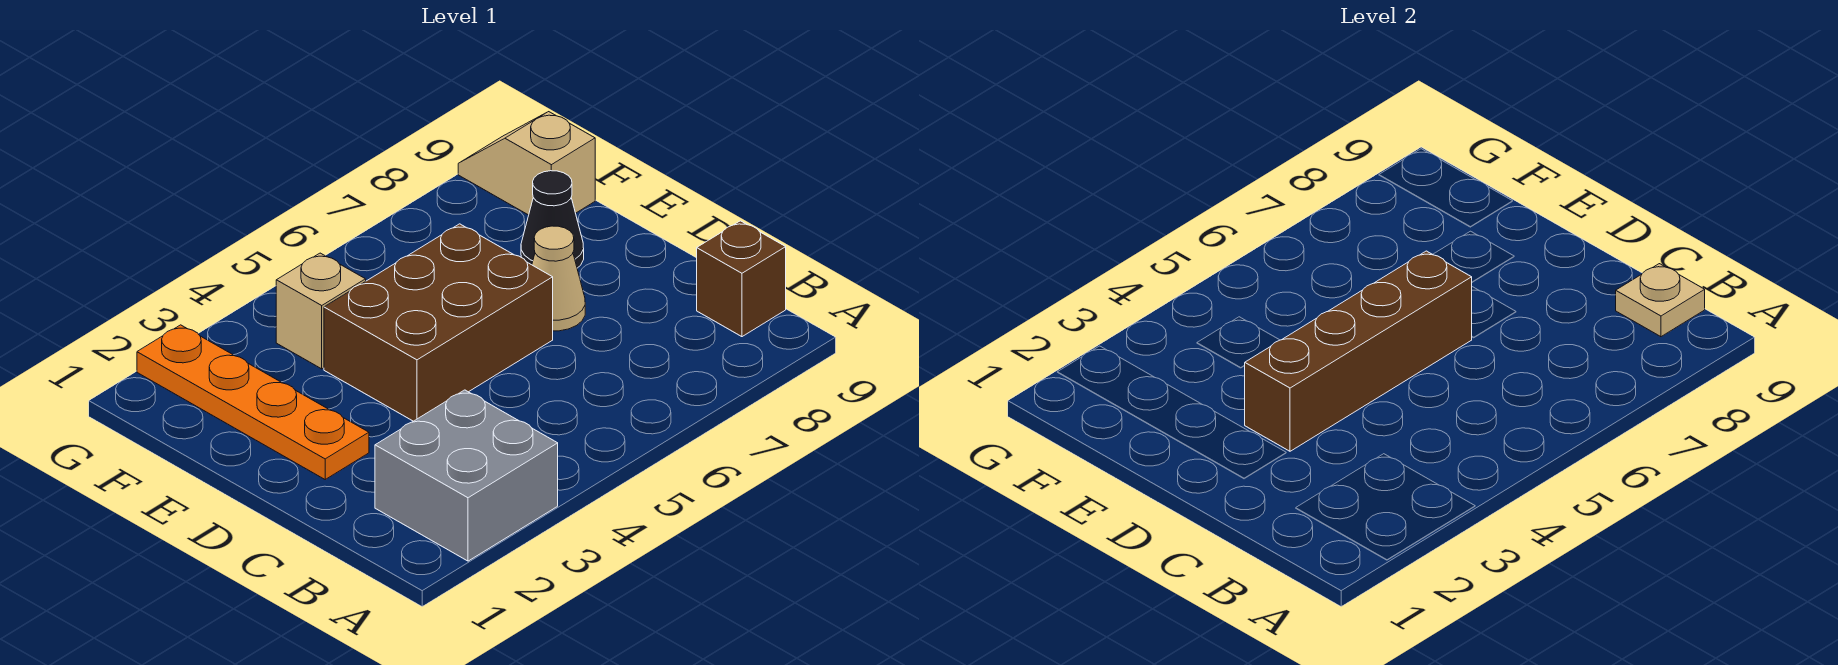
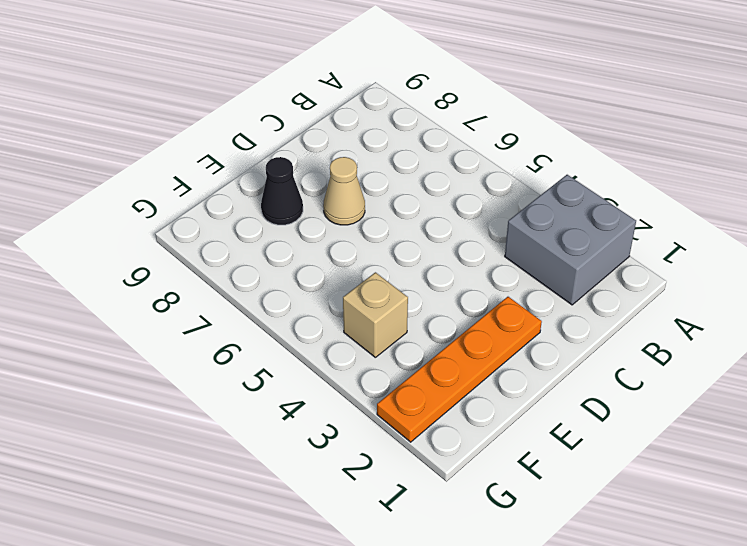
none -> brown brick B9 level 1
none -> brown brick D4:E6 level 1

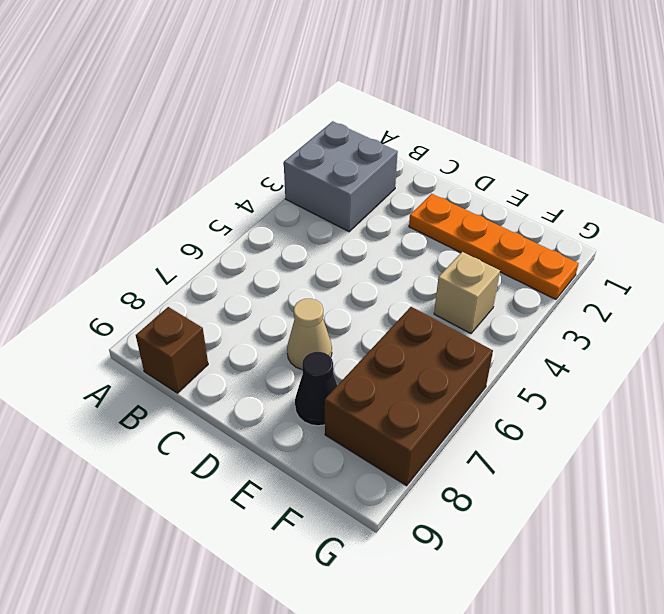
brown brick F6:G8 level 1 -> brown brick D4:E6 level 1
none -> tan slope F9:G9 level 1 top F
none -> tan plate B9 level 2

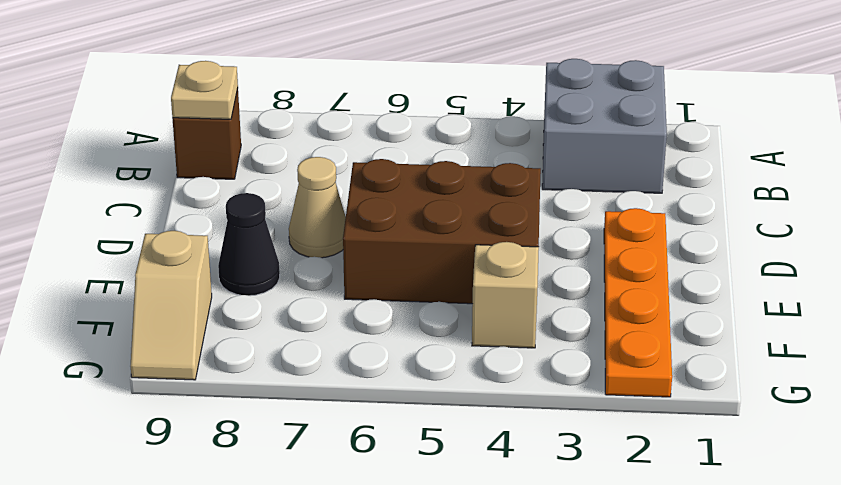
none -> brown brick D3:D6 level 2

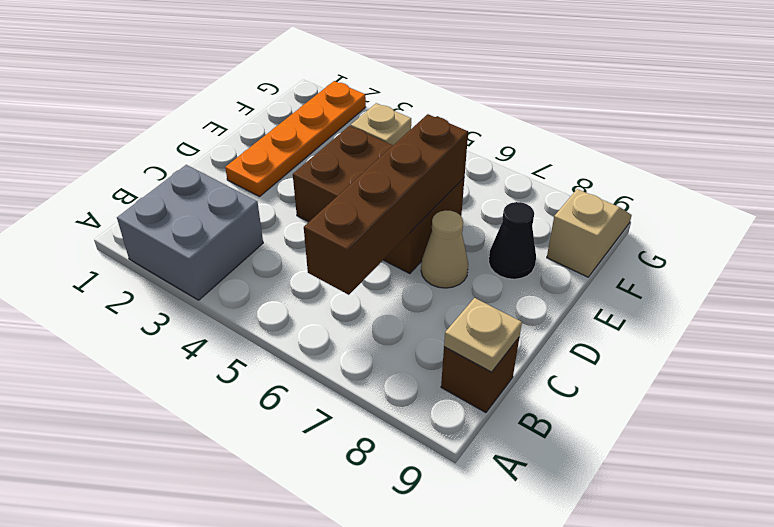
brown brick B6:E6 level 2 -> brown brick D3:D6 level 2

